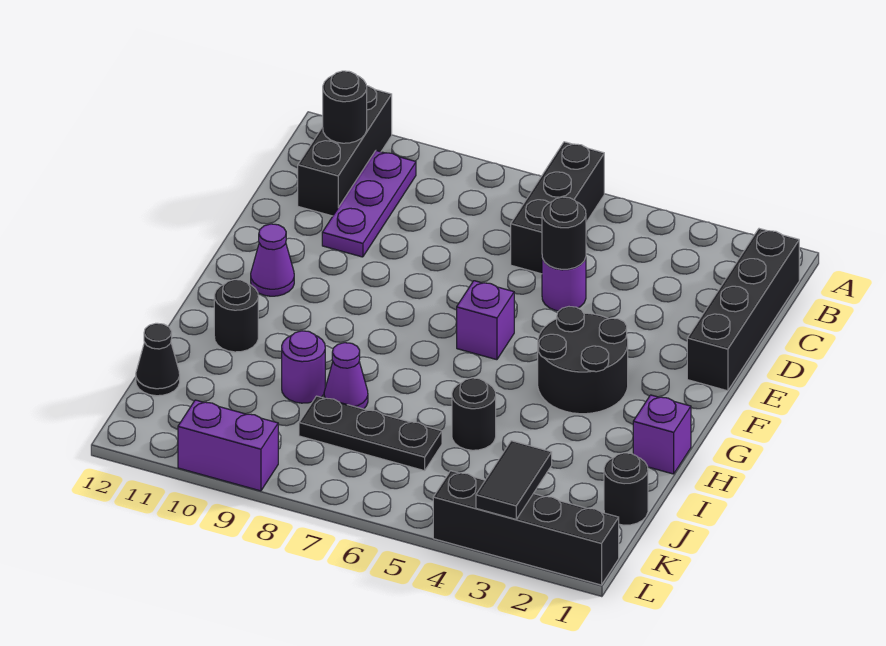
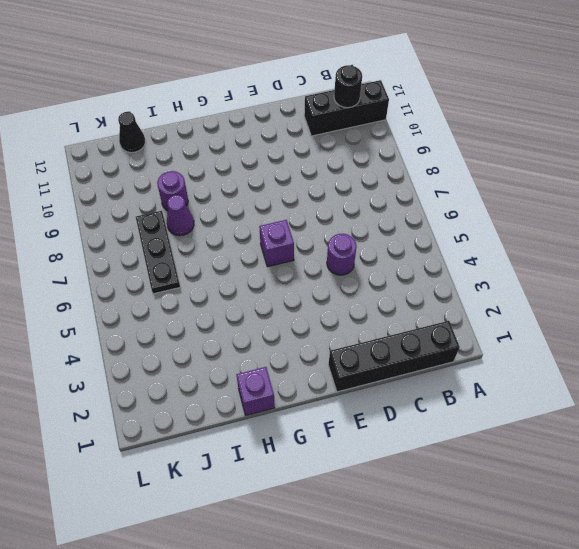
none -> black brick A6:C6 level 1
none -> purple plate B10:D10 level 1
none -> black round brick F3:G4 level 1

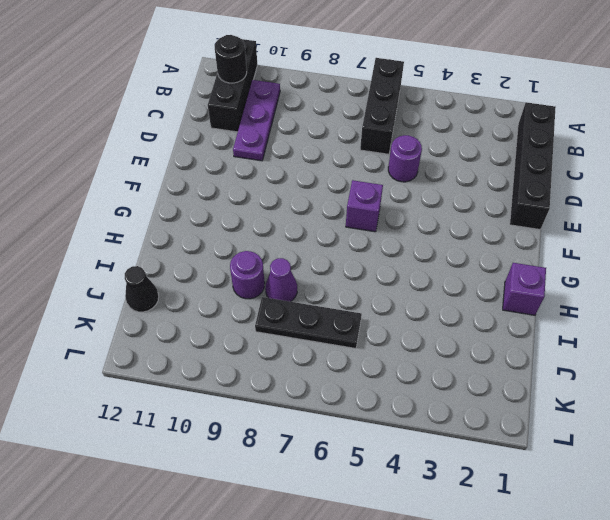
none -> black round brick F3:G4 level 1
none -> purple cone F11 level 1
none -> black round brick H11 level 1

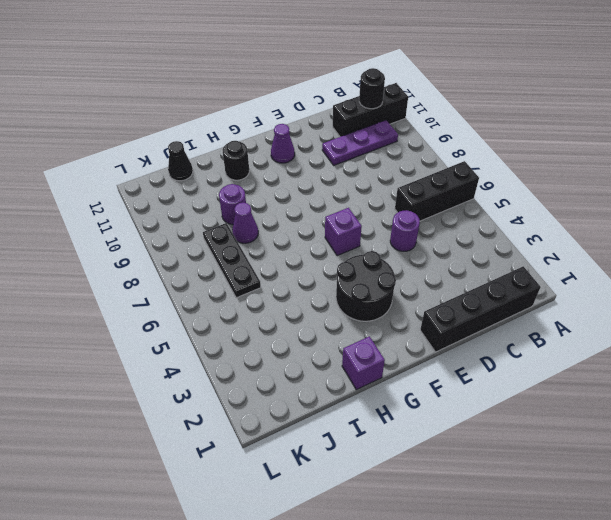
none -> black round brick I5 level 1
none -> black round brick J1 level 1
none -> black brick L1:L4 level 1

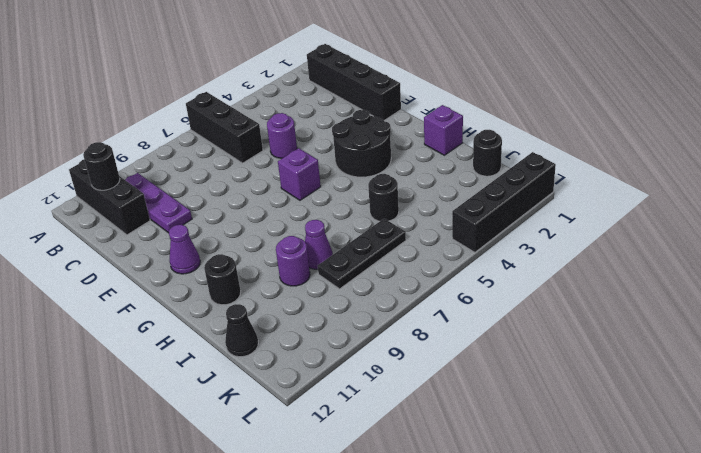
none -> purple brick L9:L10 level 1
none -> black round brick D5 level 2
none -> black tile K3:L3 level 2

